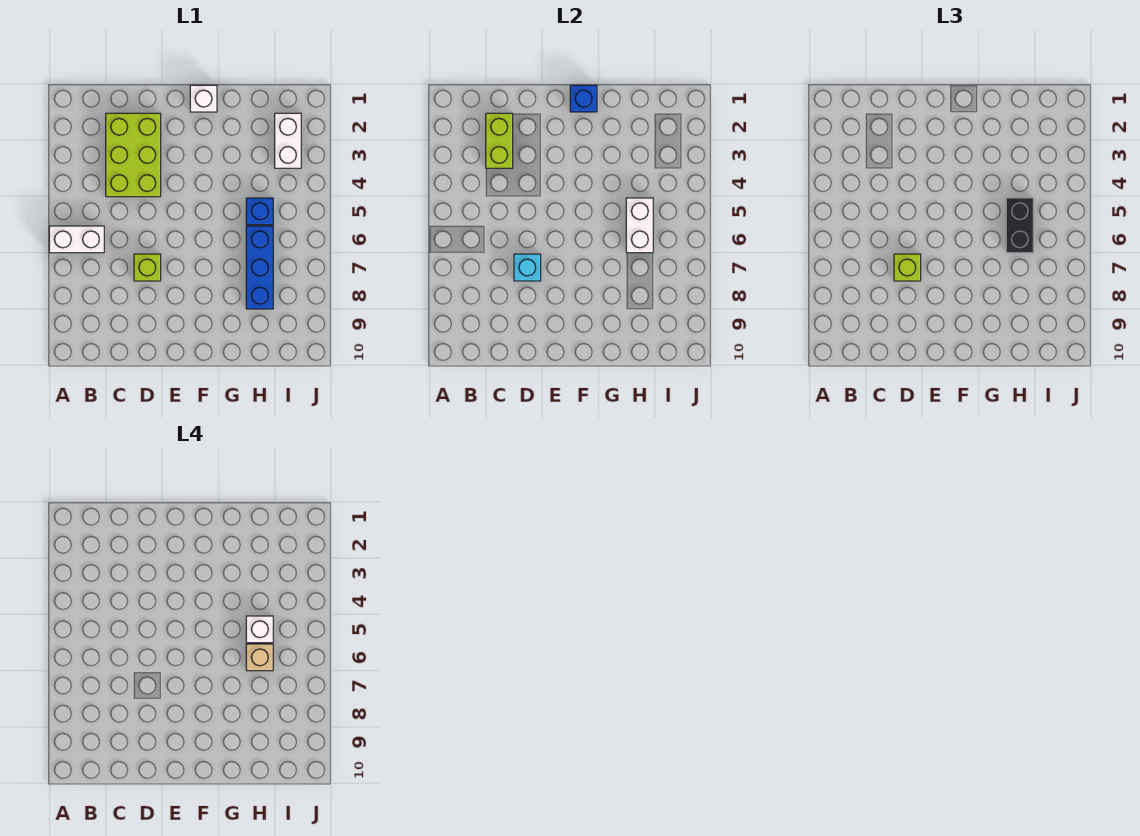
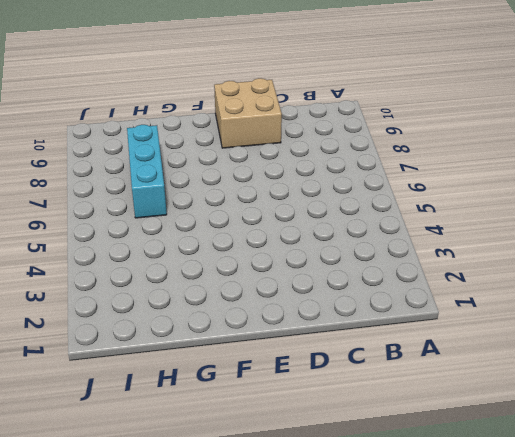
tan brick D9:E10 level 1 -> none
cyan brick H6:H8 level 1 -> blue brick H6:H8 level 1
none -> white brick A6:B6 level 1
none -> lime brick C2:D4 level 1
none -> lime brick D7 level 1

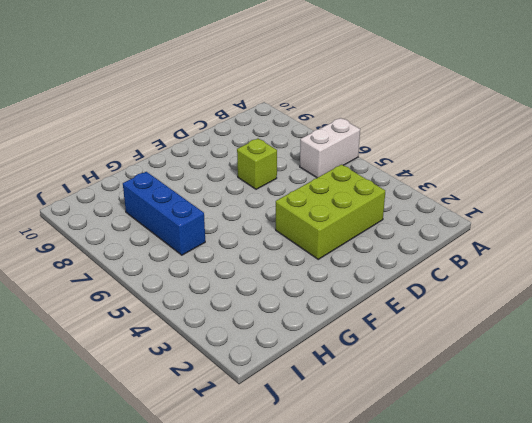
lime brick C3:E4 level 1 -> lime brick C2:D4 level 1
none -> white brick F1 level 1
none -> blue brick H5 level 1
none -> white brick I2:I3 level 1

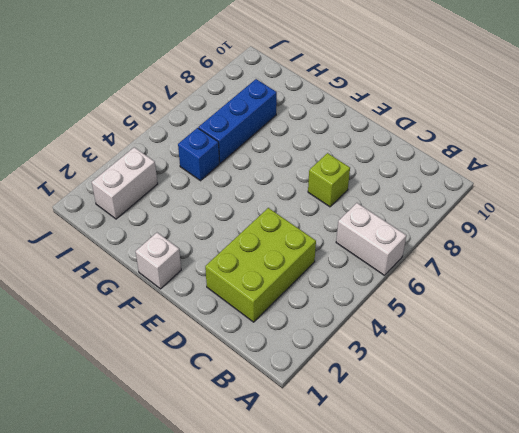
none -> lime brick C2:C3 level 2
none -> cyan brick D7 level 2
none -> blue brick F1 level 2

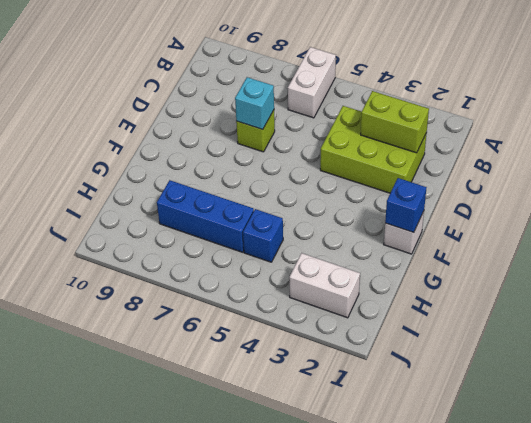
none -> white brick H5:H6 level 2
none -> lime brick D7 level 3
none -> black brick H5:H6 level 3

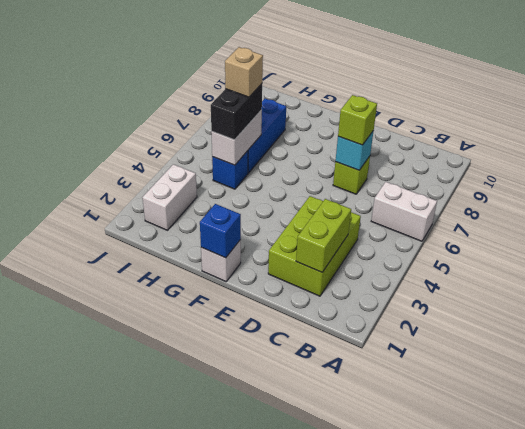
none -> white brick H5 level 4

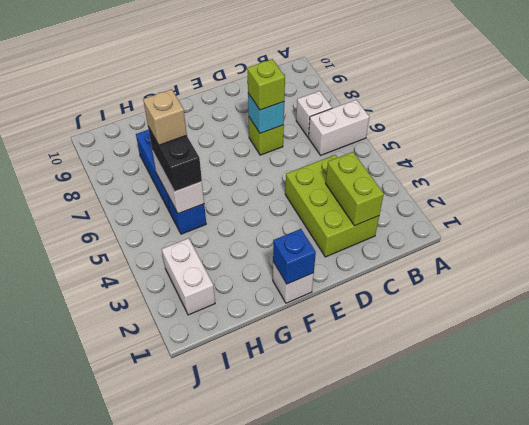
white brick B7 level 1 -> white brick H5 level 4

